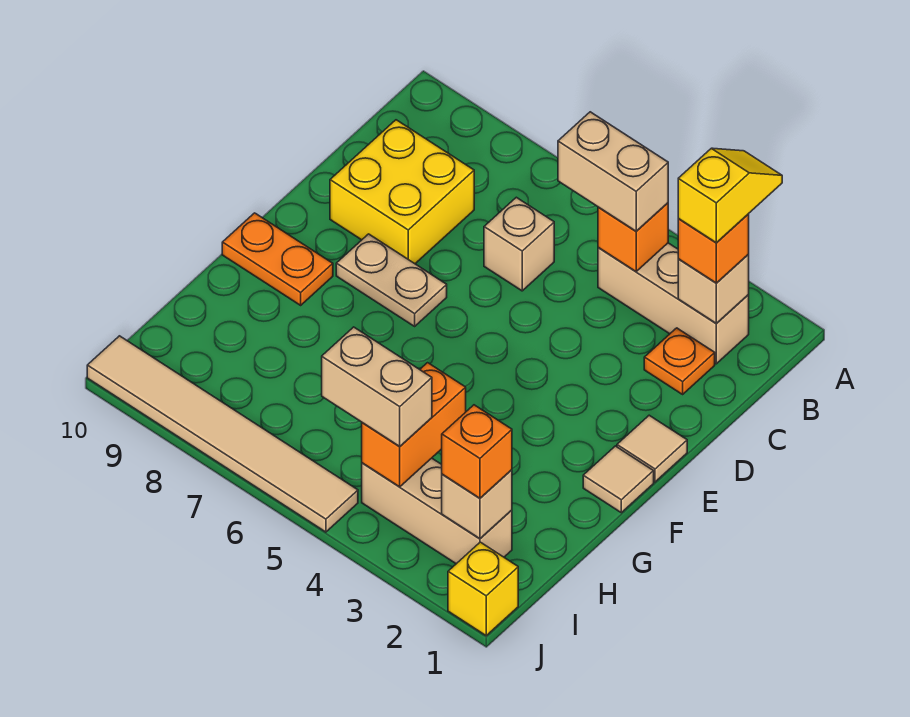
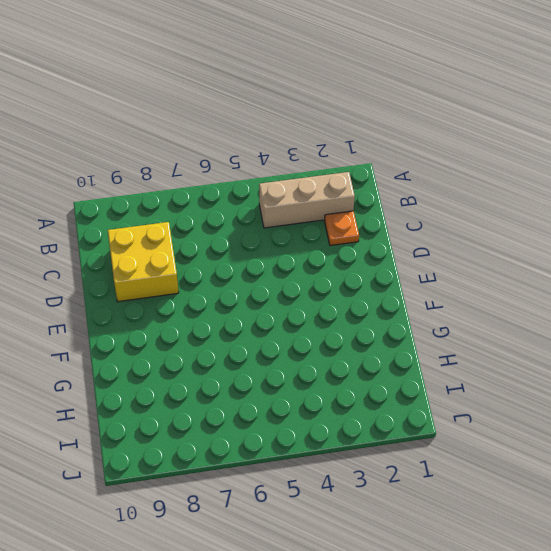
none -> tan brick C6 level 1
none -> tan tile E1 level 1
none -> tan plate E7:E8 level 1

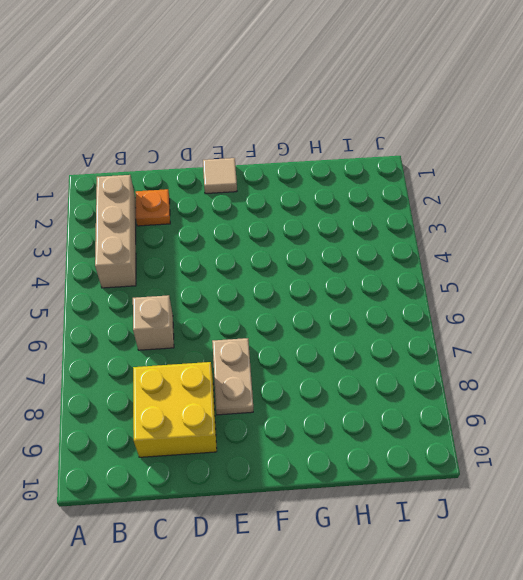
none -> tan tile F1 level 1
none -> orange plate F9:F10 level 1
none -> tan brick I2:I4 level 1

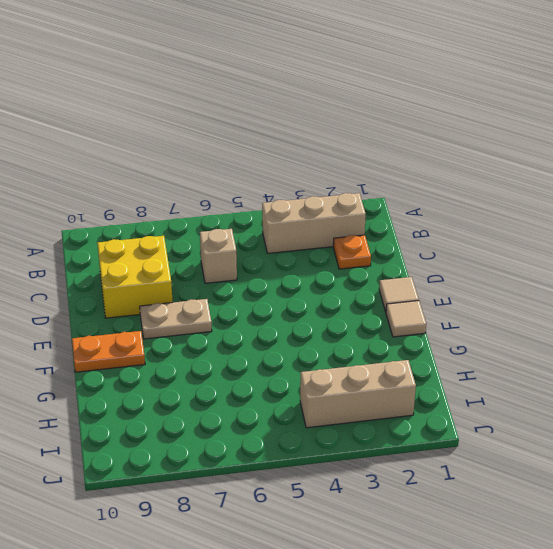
none -> yellow brick J1 level 1
none -> tan tile J5:J10 level 1
none -> tan brick B2 level 2

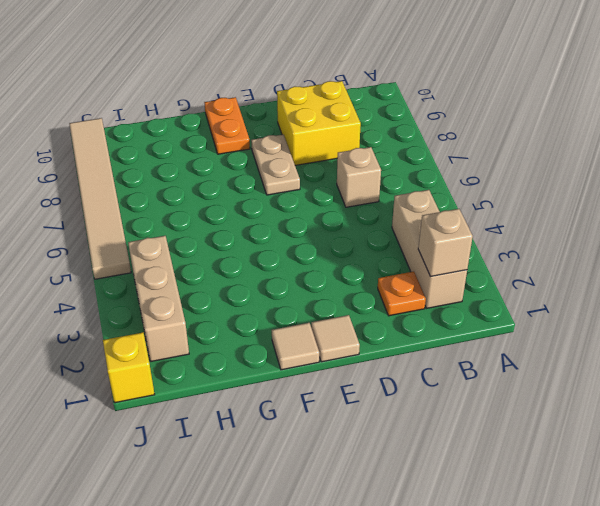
none -> orange brick B4 level 2
none -> orange brick H4:I4 level 2
none -> tan brick I2 level 2

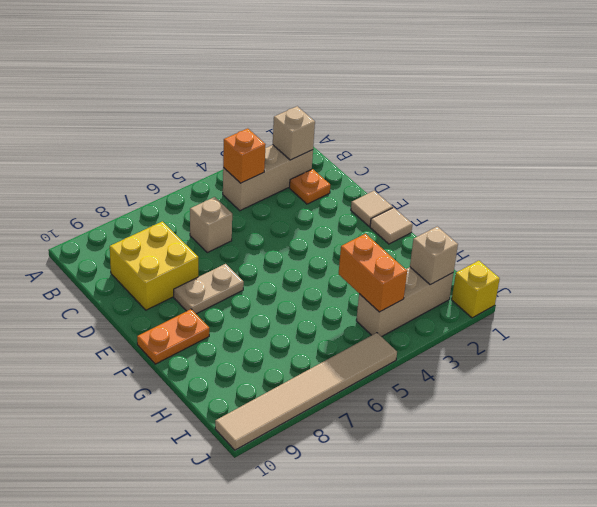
none -> orange brick B2 level 3
none -> tan brick B4:B5 level 3
none -> orange brick I2 level 3

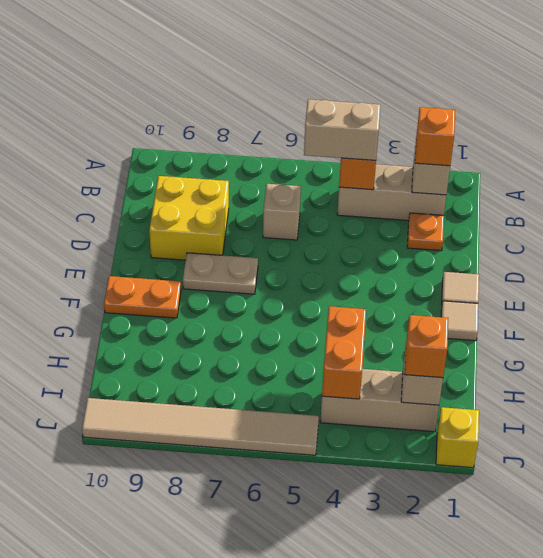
none -> tan brick I4:I5 level 3
none -> yellow slope A2:B2 level 4 top B

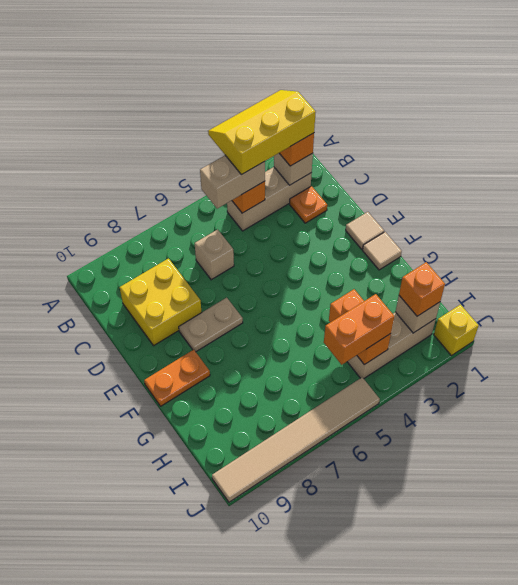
yellow slope A2:B4 level 4 top B -> yellow slope A2:B2 level 4 top B
orange brick I4:I5 level 3 -> tan brick I4:I5 level 3

